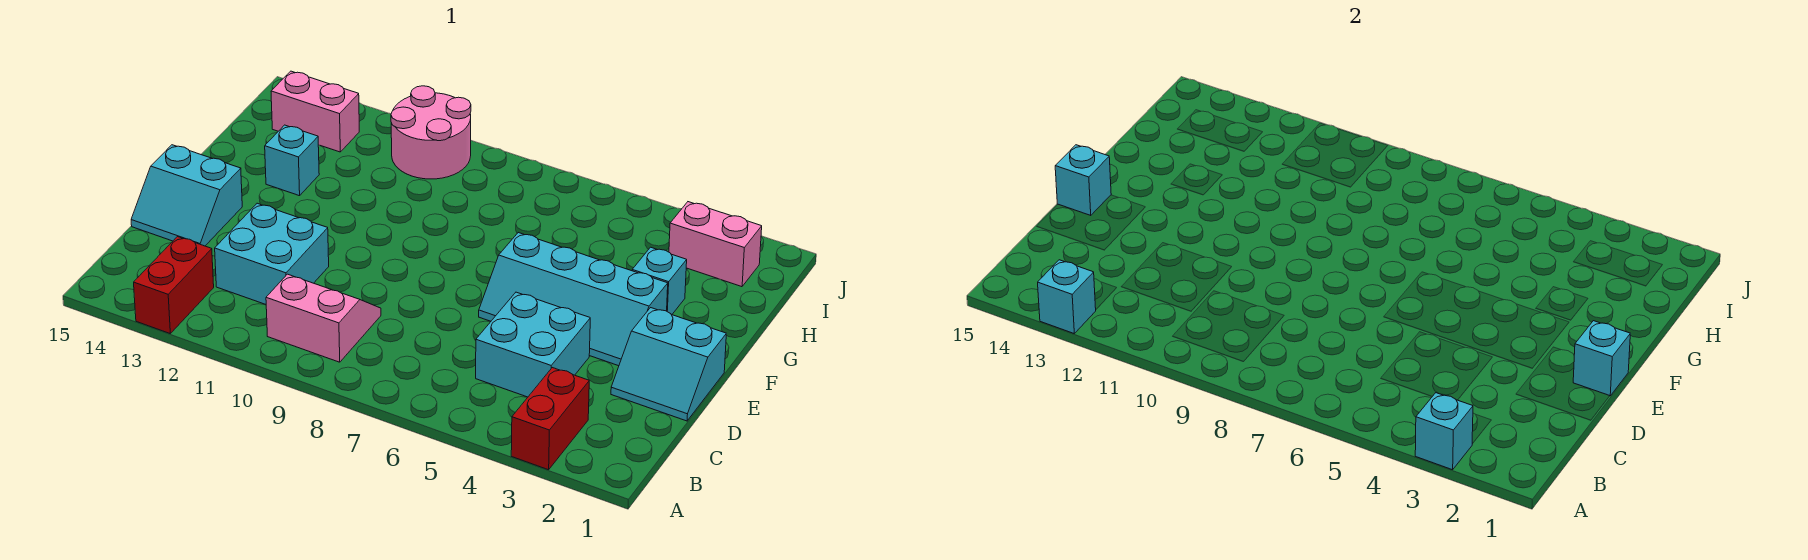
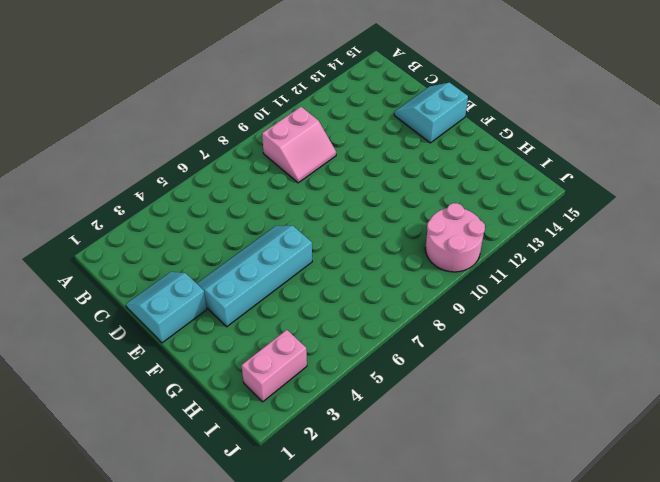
none -> red brick A3:B3 level 1
none -> red brick A13:B13 level 1
none -> cyan brick C4:D5 level 1

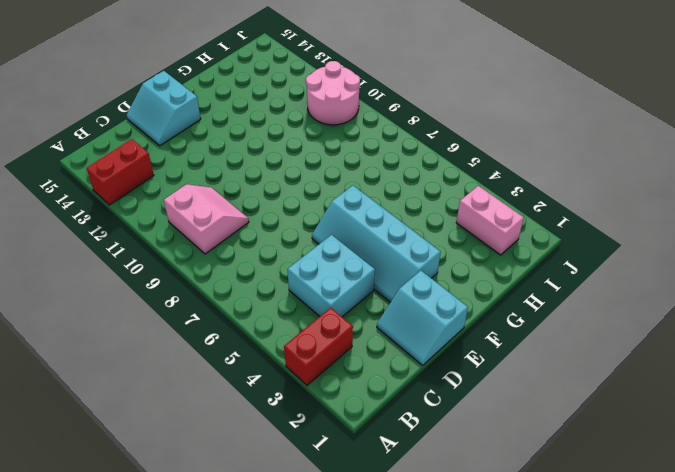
none -> cyan brick C11:D12 level 1
none -> cyan brick G3 level 1
none -> cyan brick G13 level 1

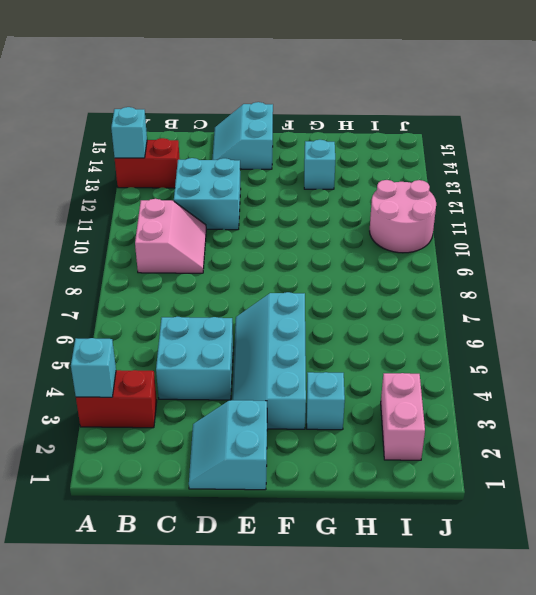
none -> pink brick I13:I14 level 1
none -> cyan brick E1 level 2
none -> cyan brick E15 level 2

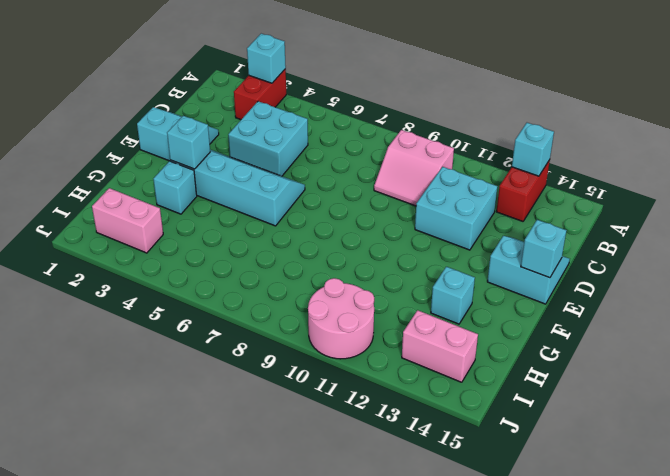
cyan brick F3 level 2 -> cyan brick E1 level 2

